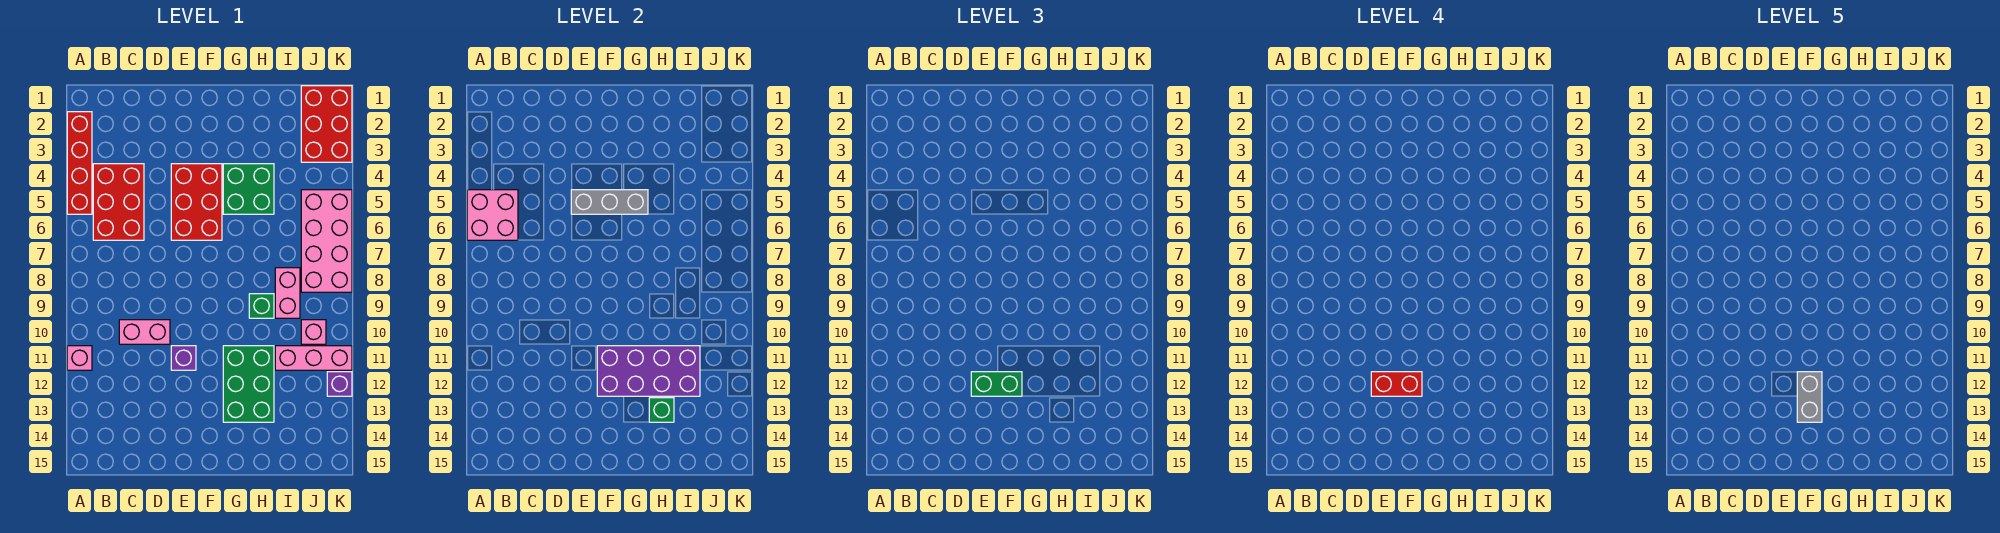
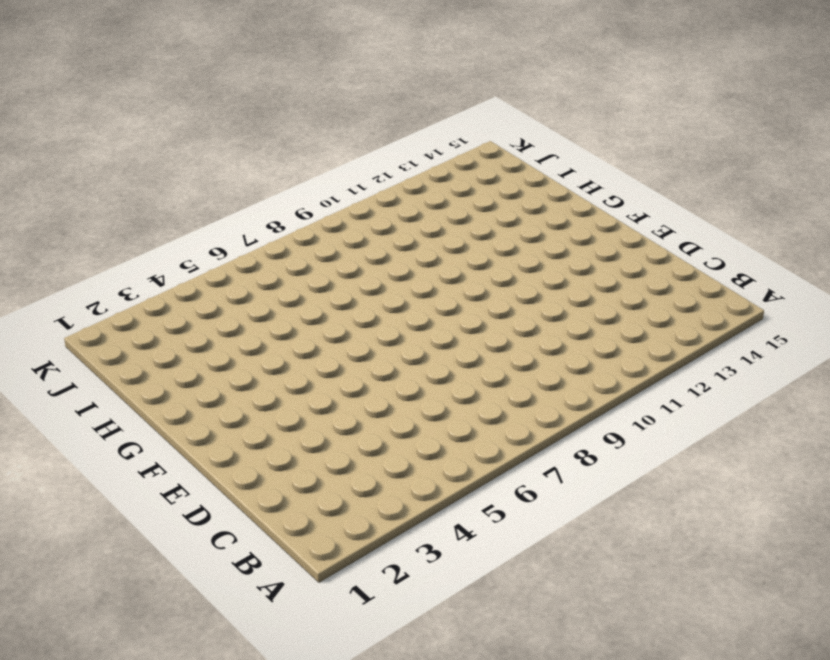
none -> red brick A2:A5 level 1
none -> pink brick A11 level 1
none -> red brick B4:C6 level 1

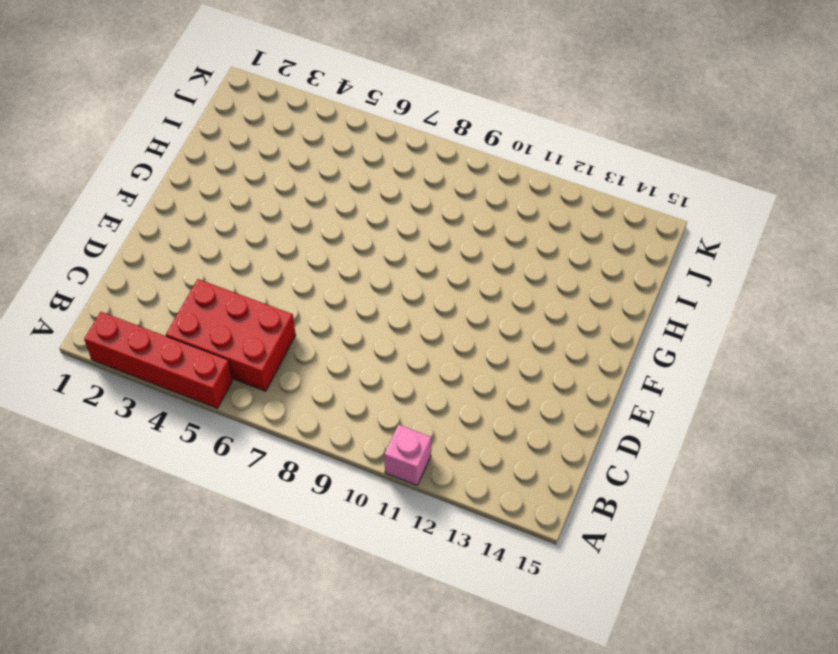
none -> pink brick C10:D10 level 1
none -> red brick E4:F6 level 1
none -> purple brick E11 level 1

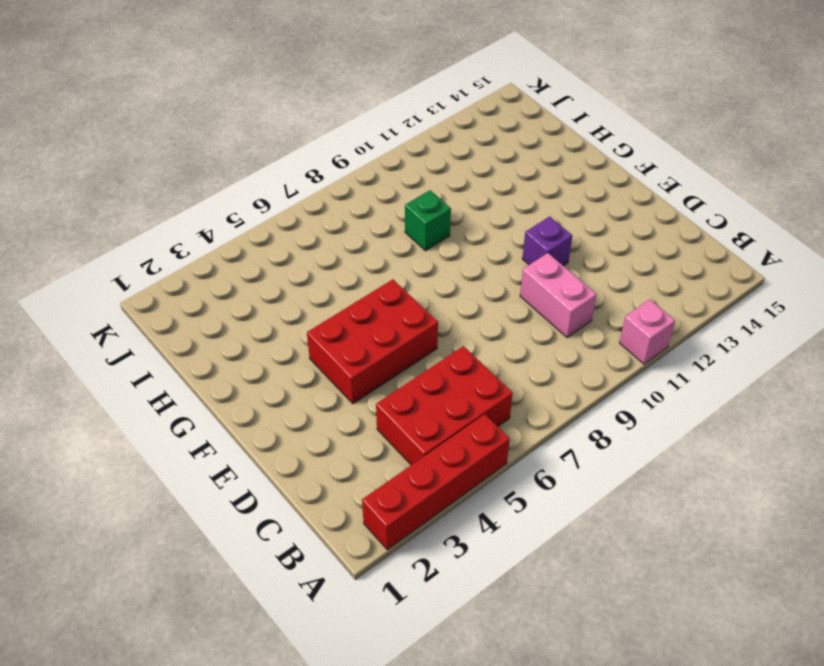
none -> green brick G4:H5 level 1
none -> green brick G11:H13 level 1
none -> pink brick I8:I9 level 1

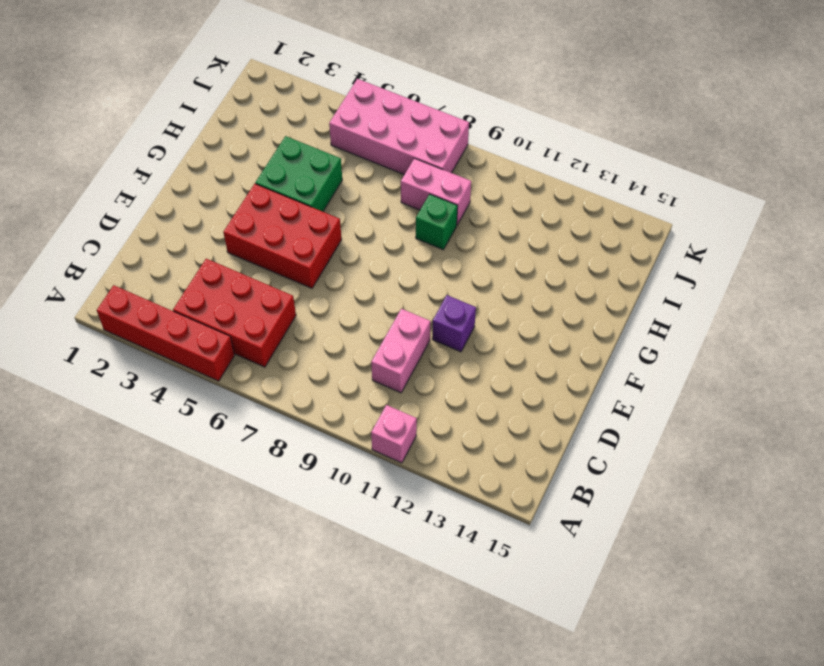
none -> green brick G11:H13 level 1
none -> pink brick I11:K11 level 1
none -> red brick J1:K3 level 1

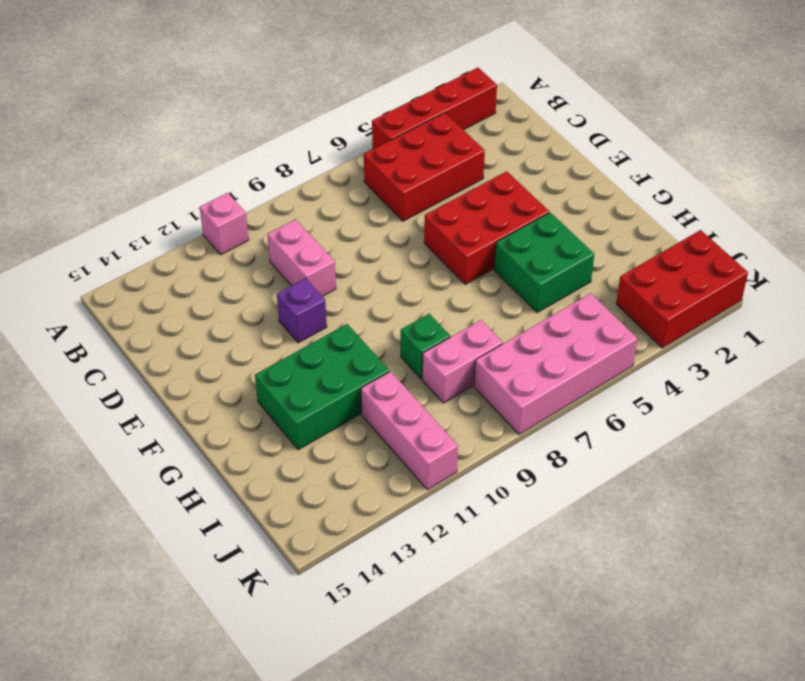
none -> pink brick J10 level 1
none -> purple brick K12 level 1
none -> pink brick A5:B6 level 2

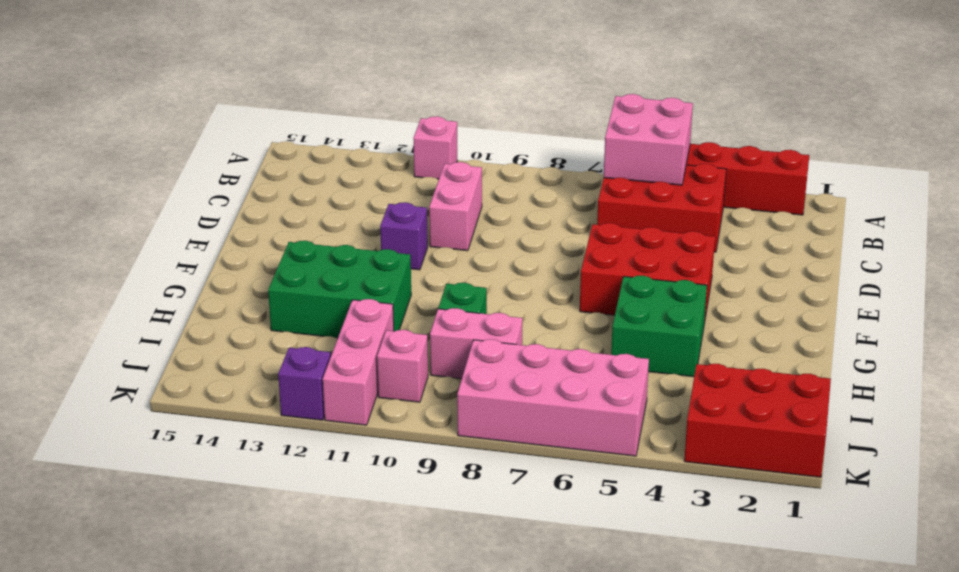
none -> grey brick E5:G5 level 2
none -> purple brick F11:I12 level 2
none -> green brick H13 level 2

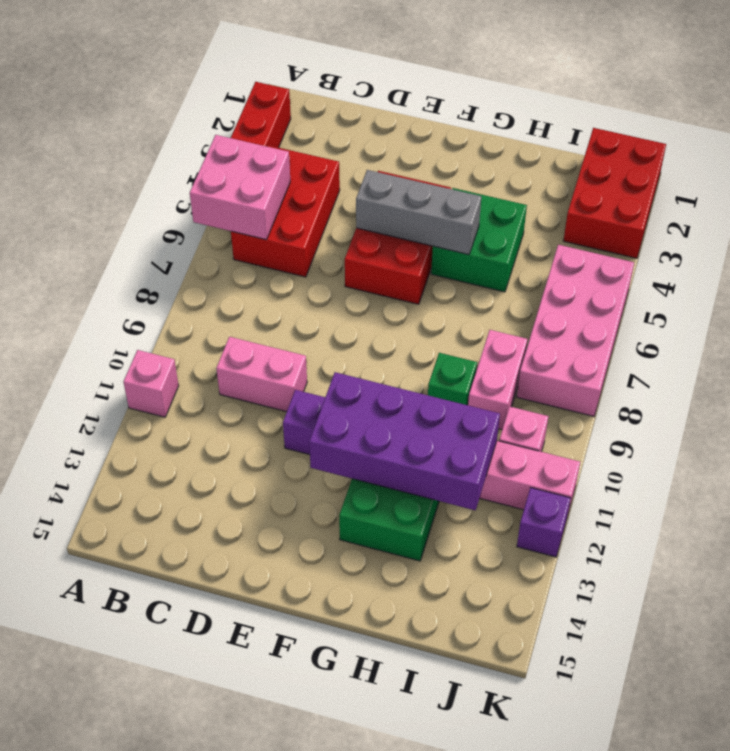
none -> green brick H13 level 2
none -> green brick E12:F12 level 3
none -> red brick E12:F12 level 4

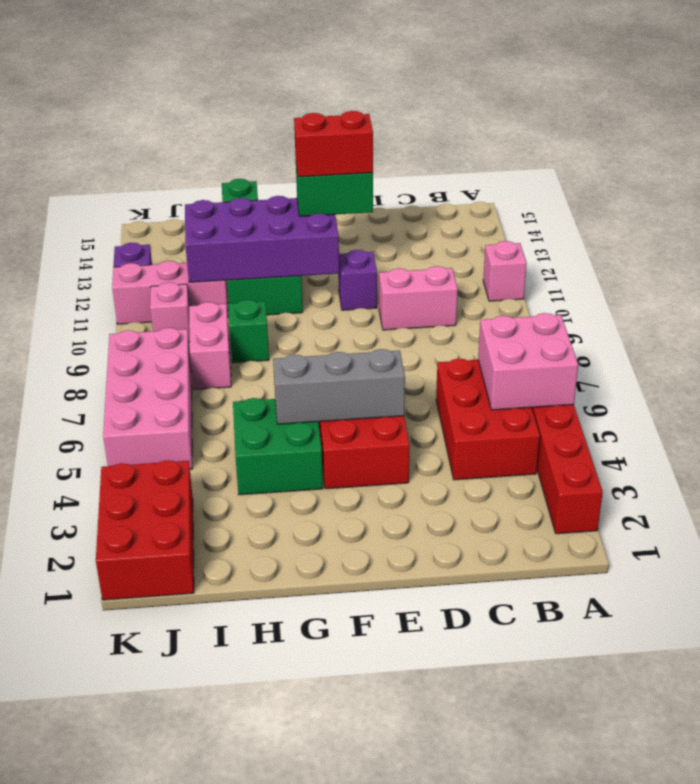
none -> grey brick F12:F13 level 5

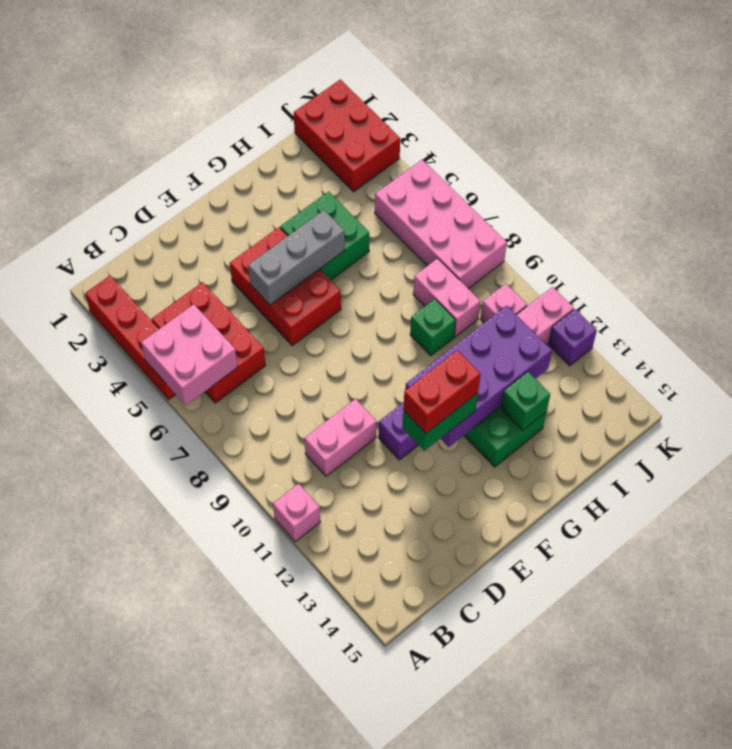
none -> grey brick F12:F13 level 5

